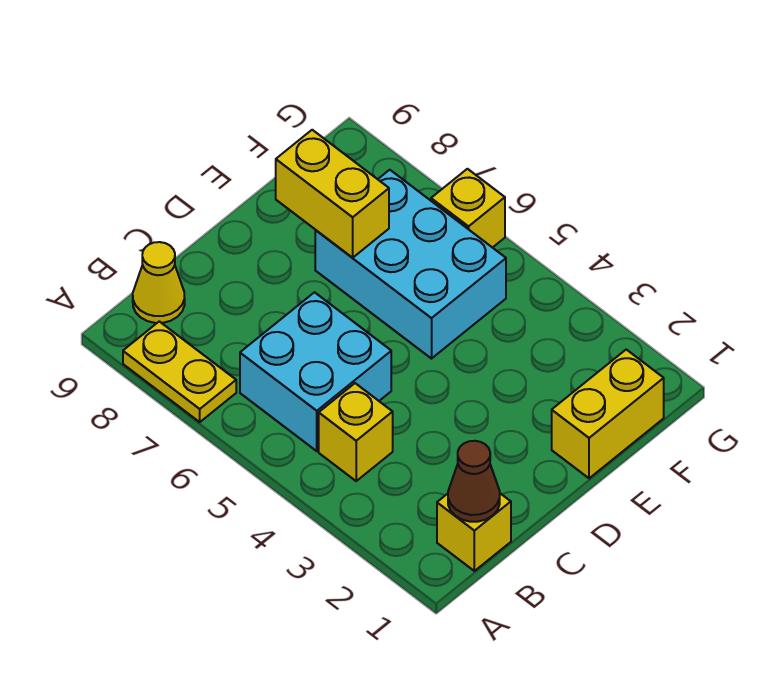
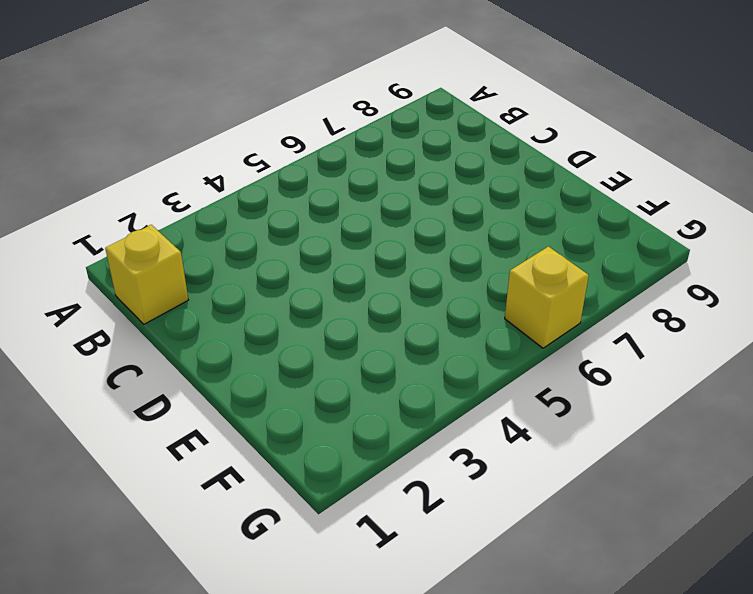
none -> yellow plate A7:A8 level 1
none -> yellow brick B4 level 1

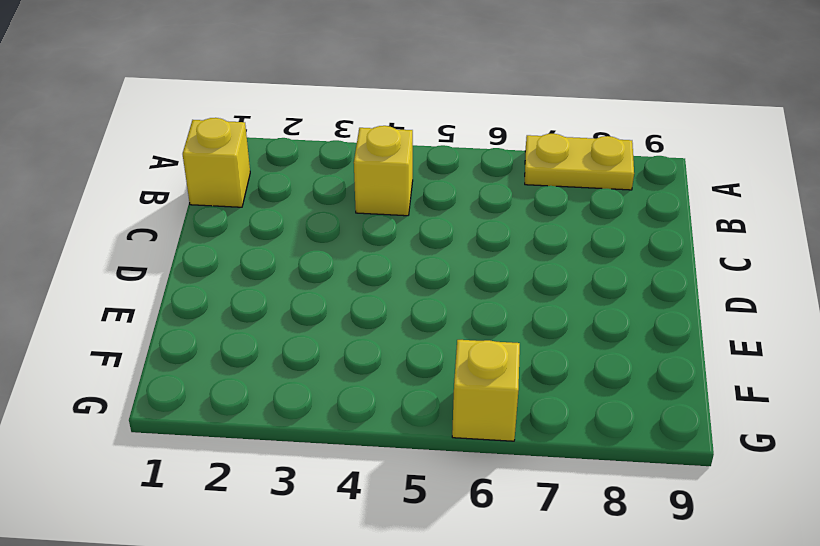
none -> cyan brick B5:C6 level 1
none -> yellow cone B9 level 1

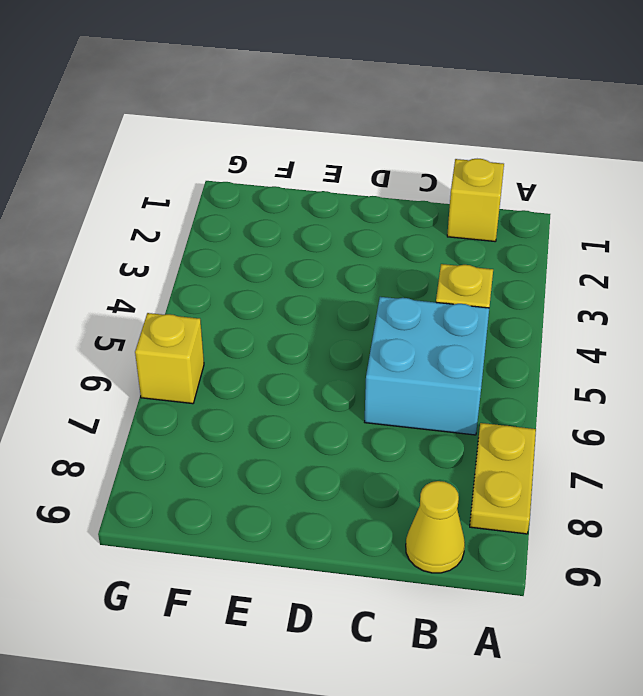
none -> yellow brick E1:F1 level 1
none -> cyan brick E5:F7 level 1

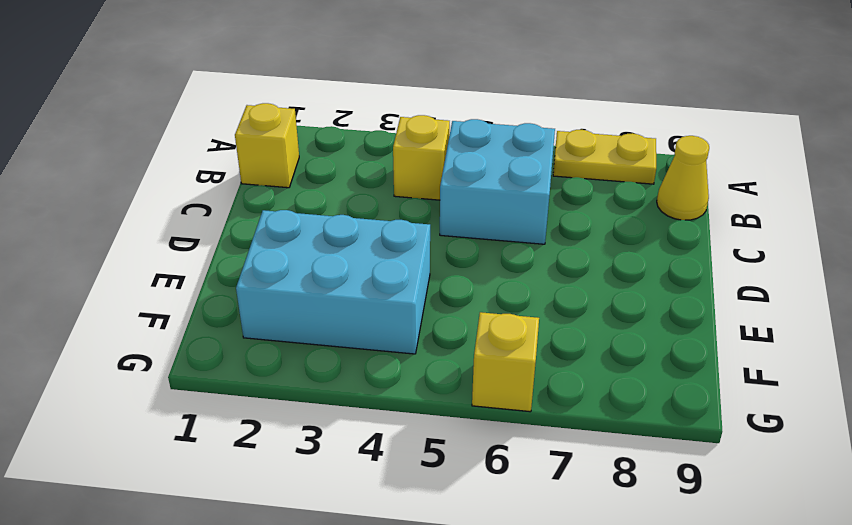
cyan brick E2:F4 level 1 -> cyan brick E5:F7 level 1
none -> yellow brick E1:F1 level 1
none -> brown cone B1 level 2

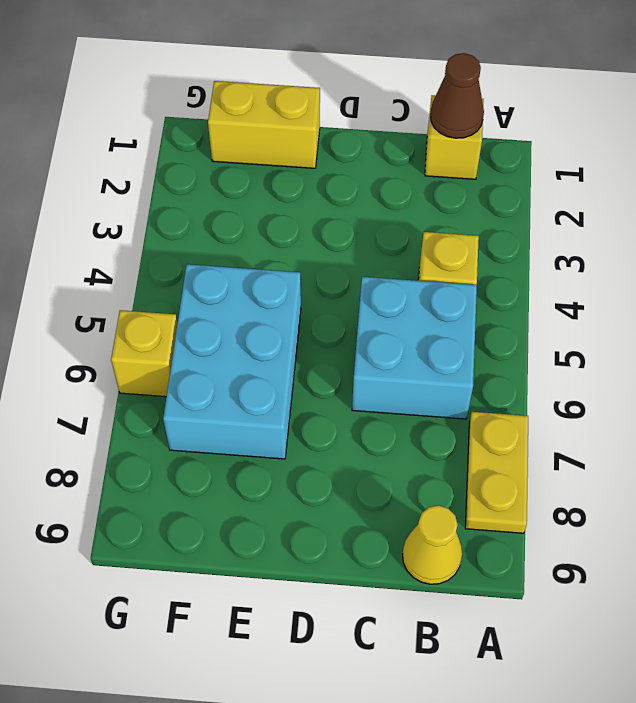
none -> yellow brick E7:E8 level 2

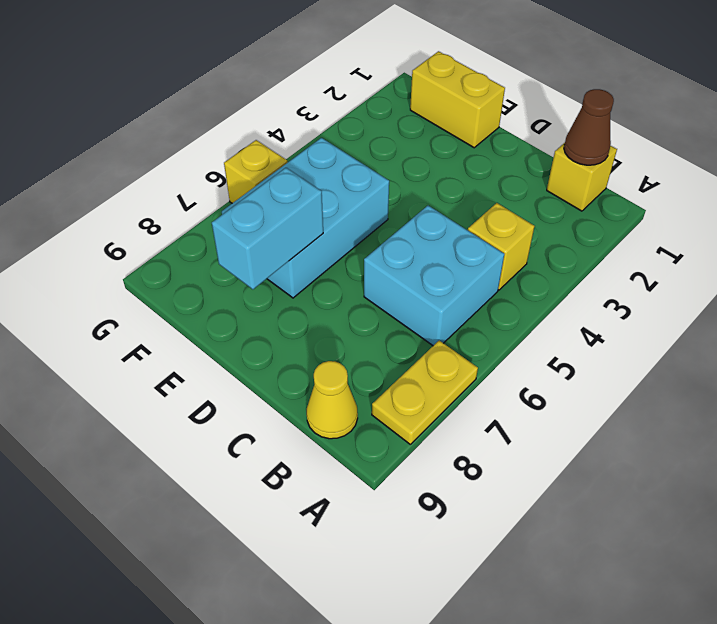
cyan brick E7:E8 level 2 -> yellow brick E7:E8 level 2

